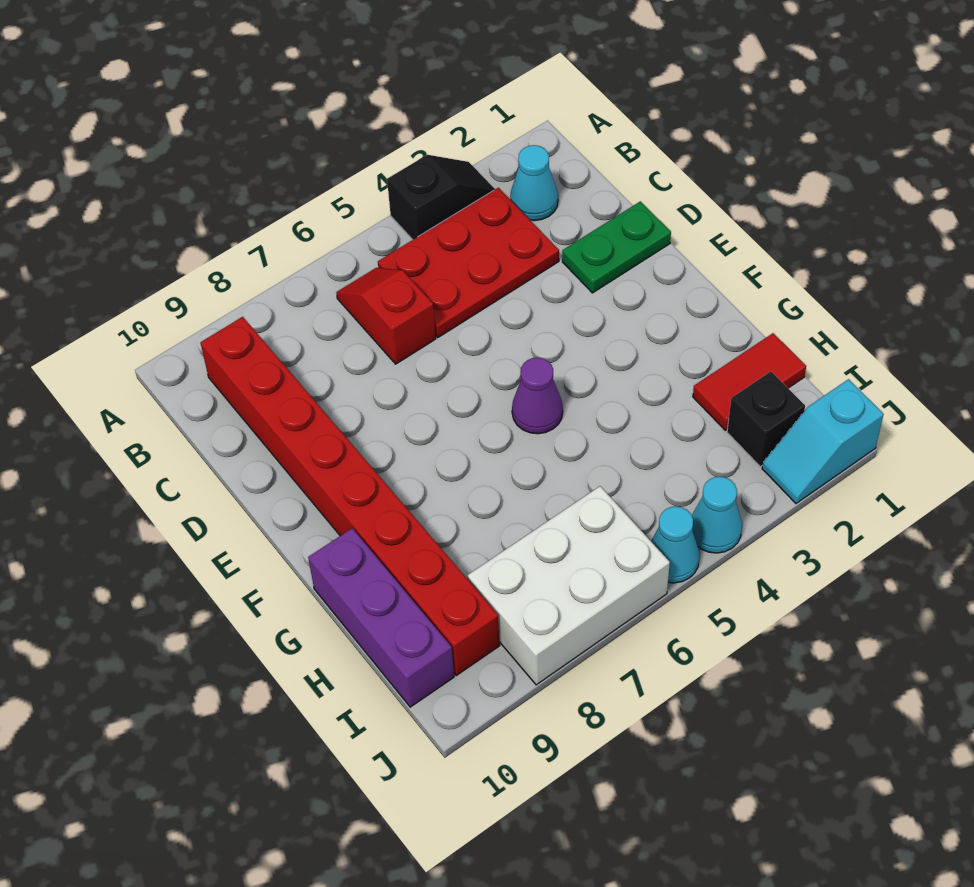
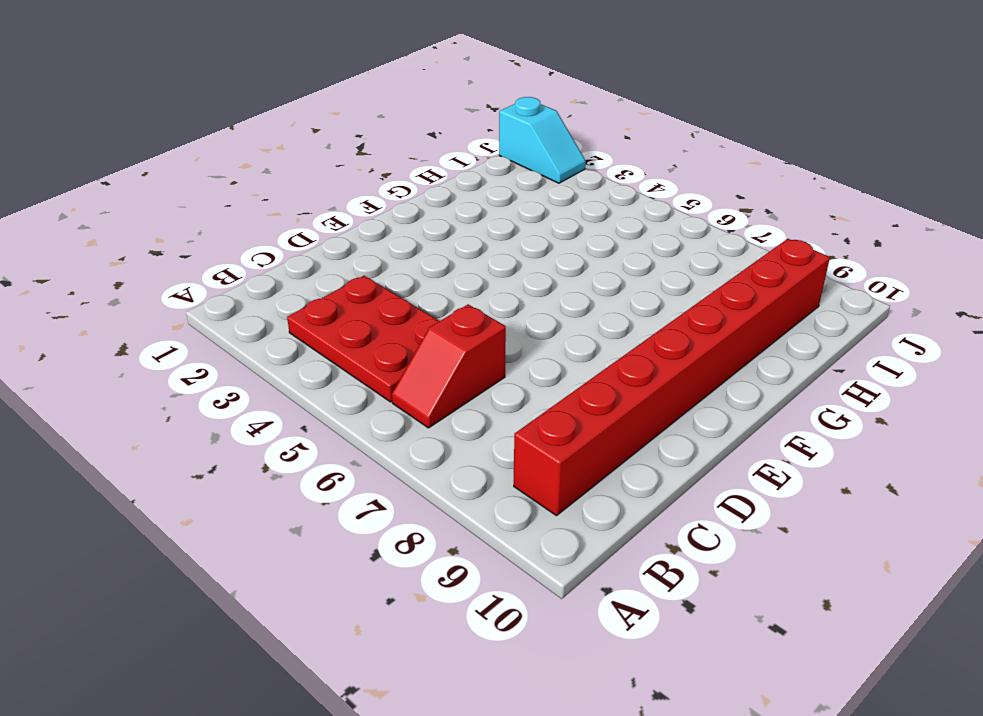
none -> black slope A3:A4 level 1 top 4
none -> cyan cone B2 level 1
none -> green plate D1:D2 level 1

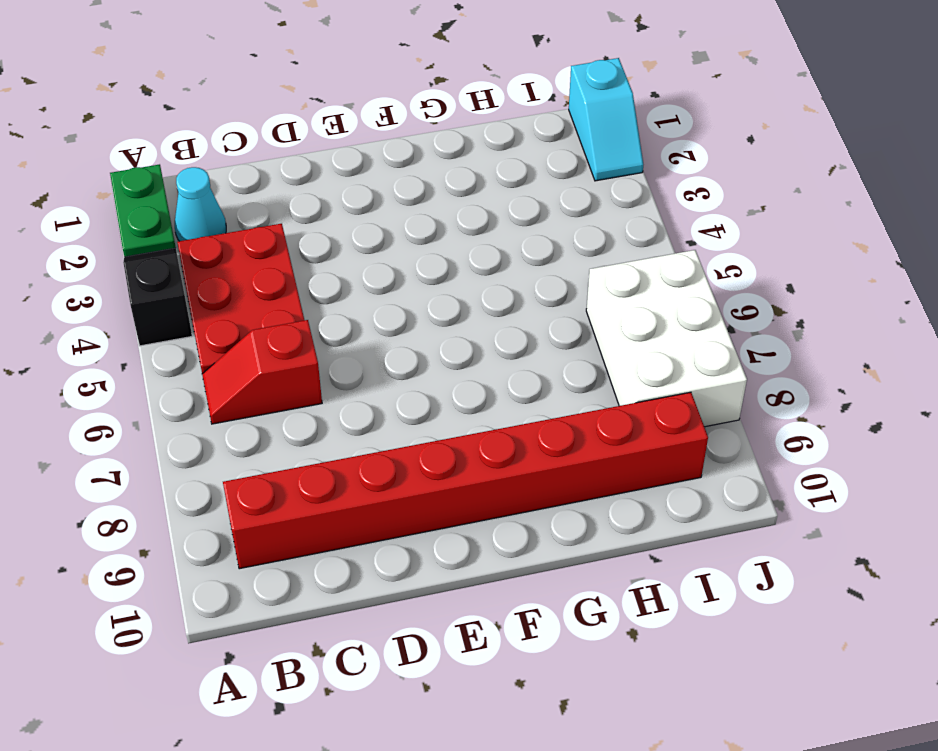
green plate A1:A2 level 1 -> green plate D1:D2 level 1
none -> purple cone F5 level 1
none -> purple brick G10:I10 level 1
none -> red tile H1:H2 level 1

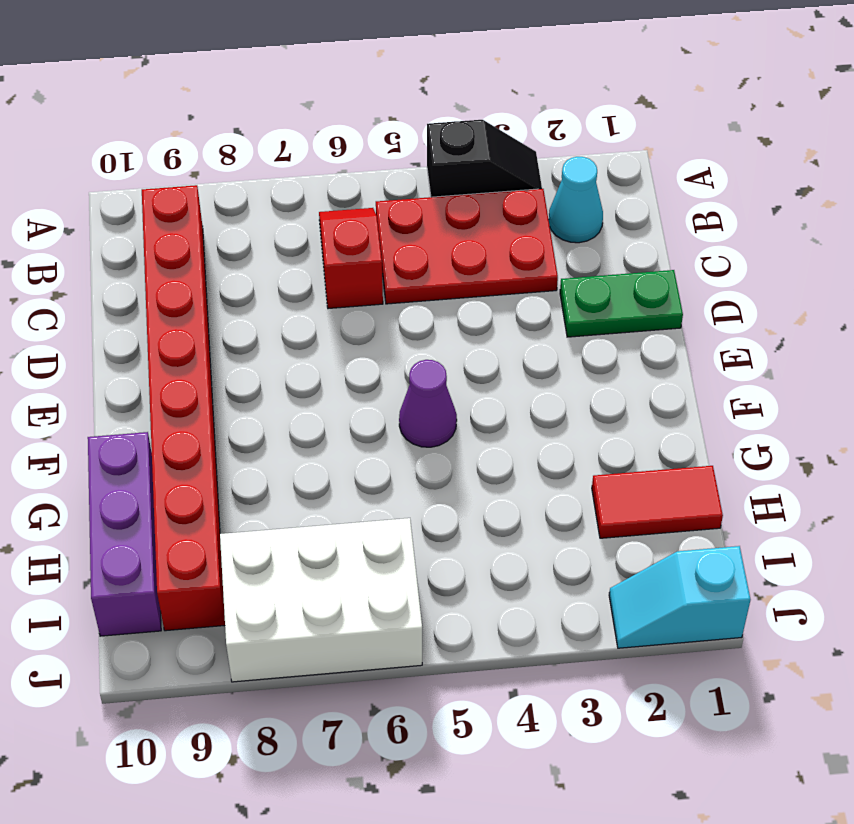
none -> black brick I2 level 1
none -> cyan cone J4 level 1
none -> cyan cone J5 level 1

